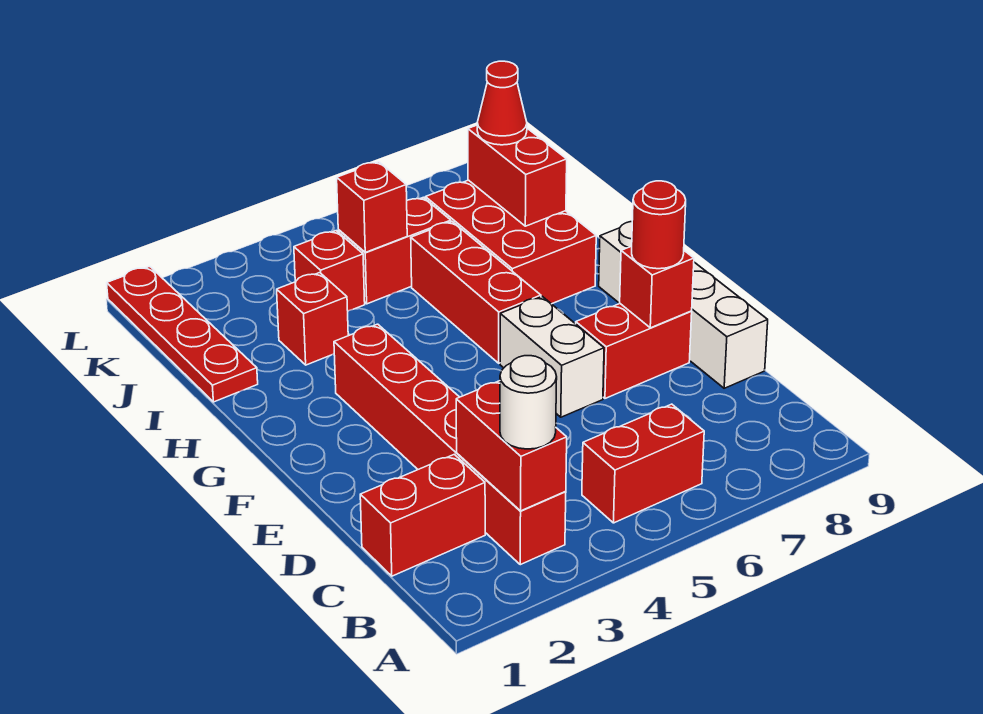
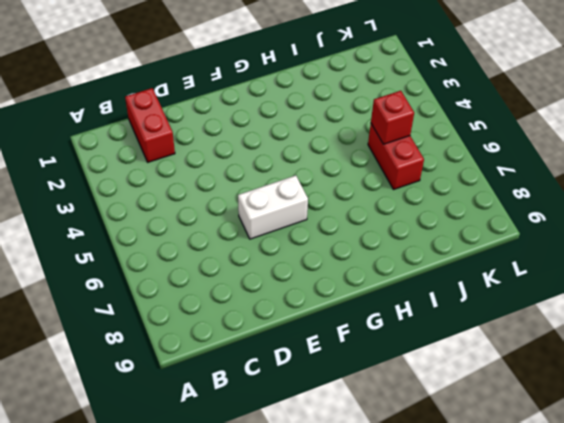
none -> red brick B3:G3 level 1
none -> red brick B5:B6 level 1
none -> white brick D9:G9 level 1

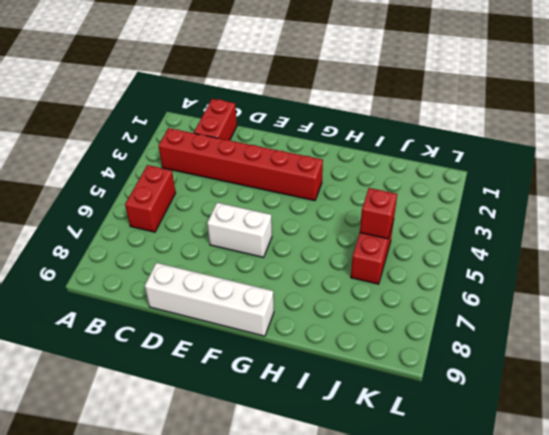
none -> red brick E7:E8 level 1
none -> red brick G6:I6 level 1
none -> red brick H7:J8 level 1

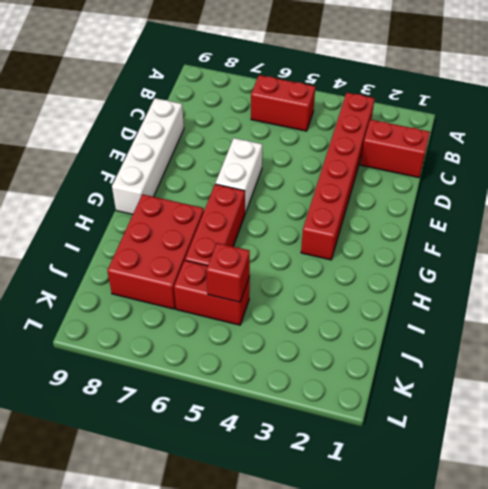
none -> red brick E7:E8 level 1
none -> red plate I1:L1 level 1
none -> red brick I3 level 1

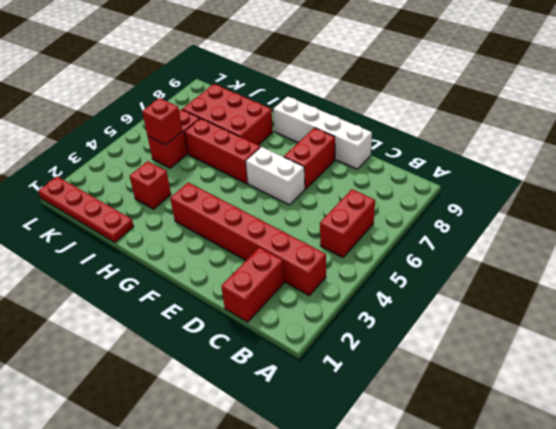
none -> red brick J4 level 1
none -> red brick B3:C3 level 2
none -> red brick E8 level 2

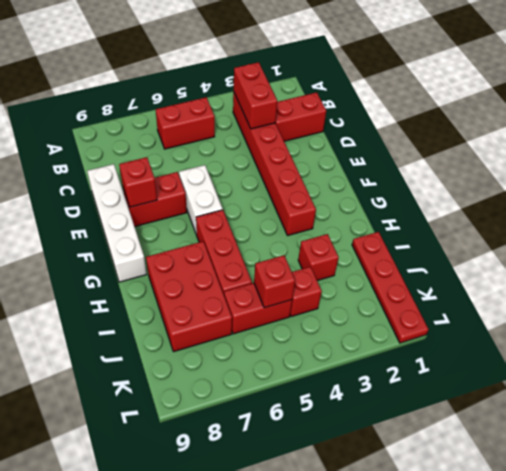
none -> red brick I8:J8 level 2
none -> white round brick B3 level 3
none -> red round brick E8 level 3

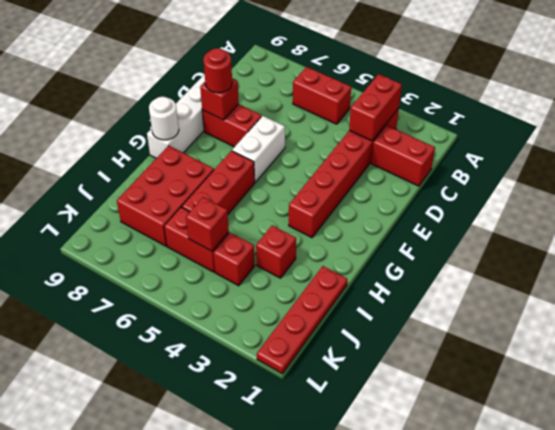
white round brick G9 level 2 -> white round brick B3 level 3
none -> red brick I8:J8 level 2
none -> red cone J8 level 3

